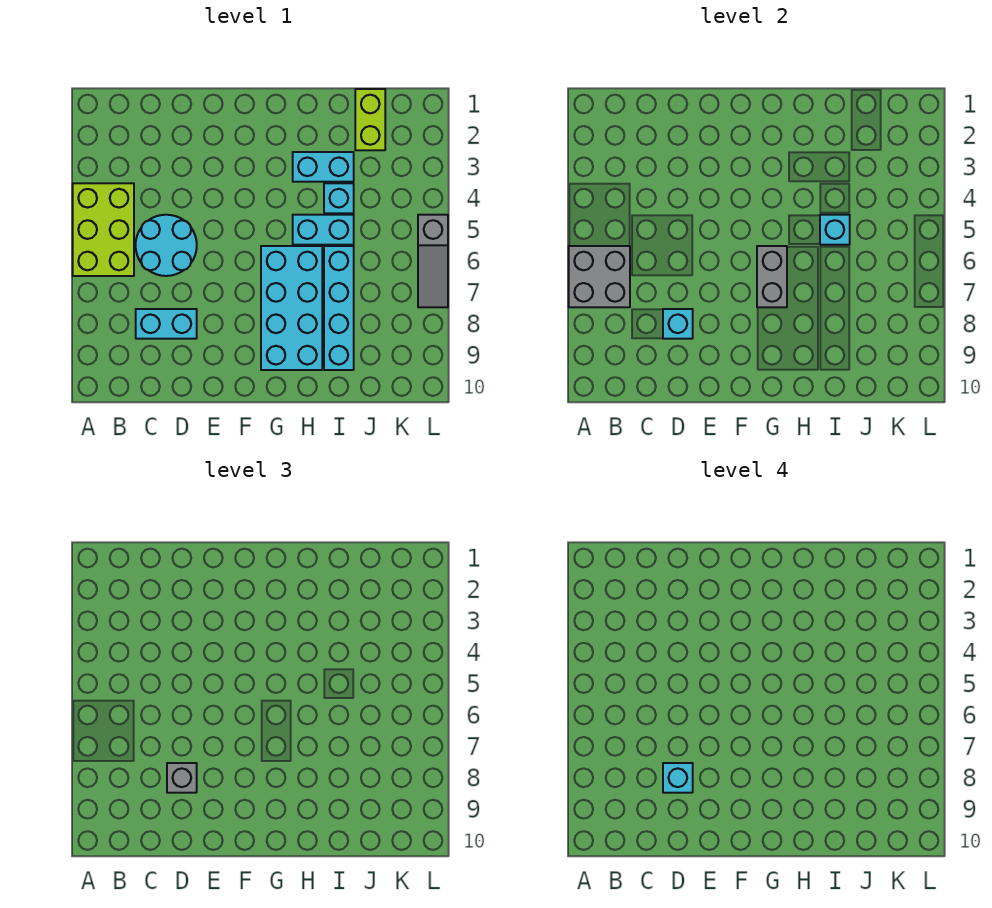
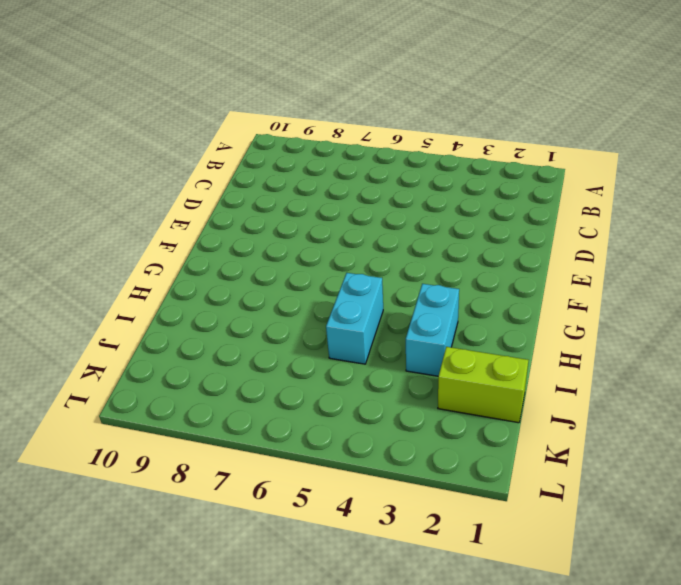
none -> lime brick A4:B6 level 1
none -> cyan round brick C5:D6 level 1
none -> cyan brick C8:D8 level 1

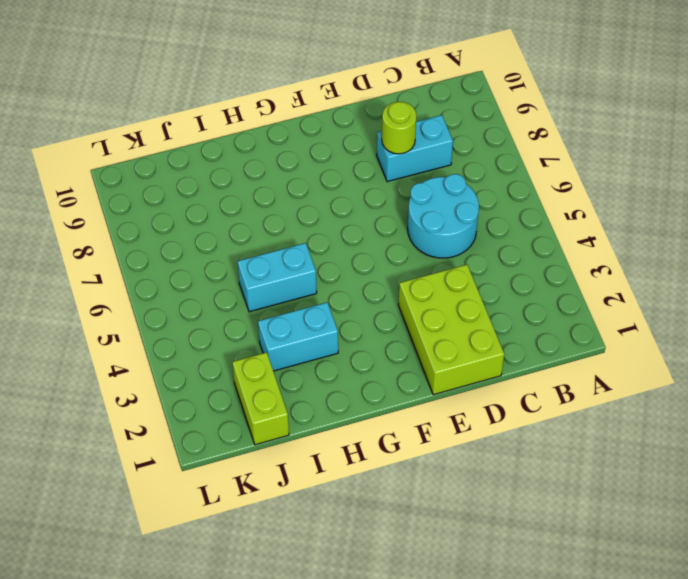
lime brick D1:E3 level 1 -> lime brick A4:B6 level 1
lime round brick D8 level 2 -> cyan brick D8 level 2
none -> cyan brick G6:H9 level 1
none -> cyan brick I4 level 1
none -> cyan brick I6:I9 level 1

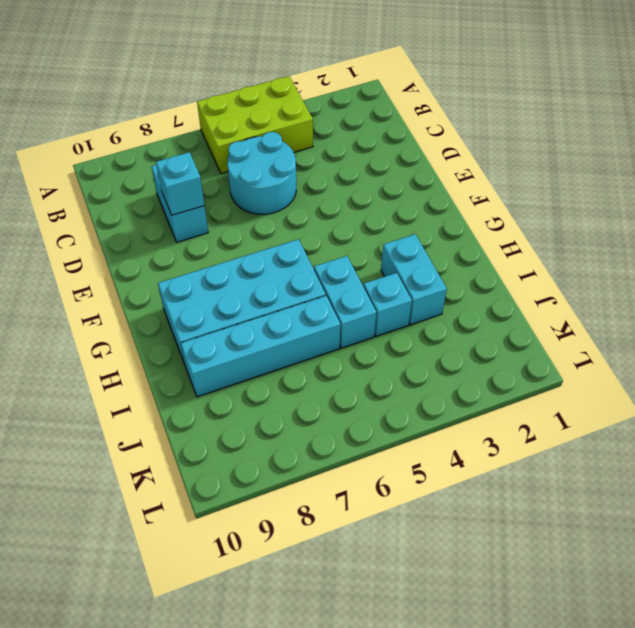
none -> lime brick J1:J2 level 1
none -> grey slope L5:L7 level 1 top 5
none -> grey brick A6:B7 level 2

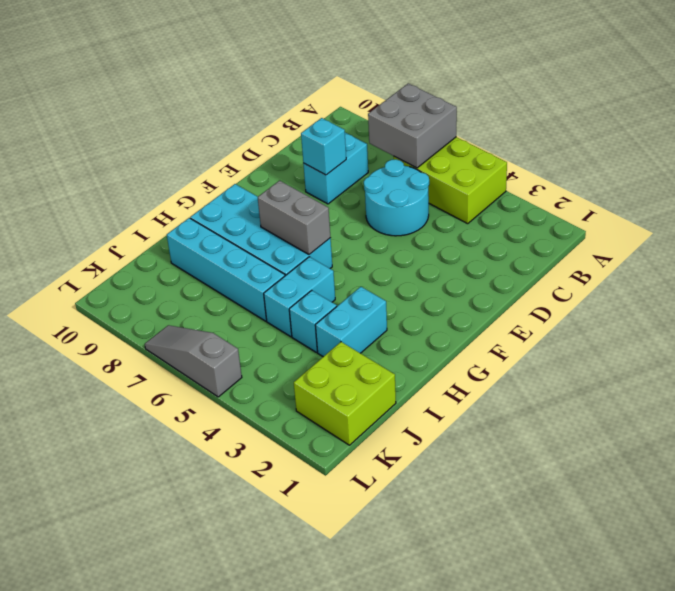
lime brick J1:K2 level 1 -> lime brick J1:J2 level 1
none -> cyan brick I5 level 2
none -> grey brick D8 level 3
none -> cyan brick D8 level 4

